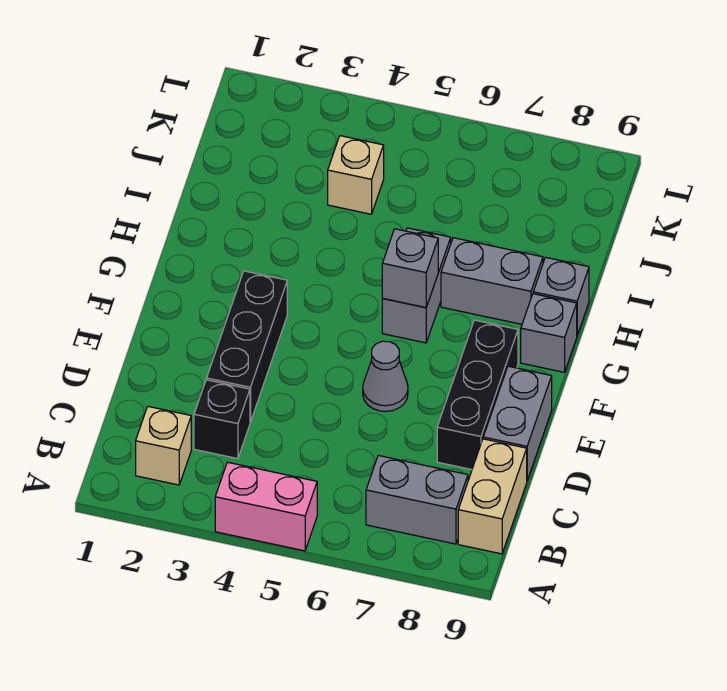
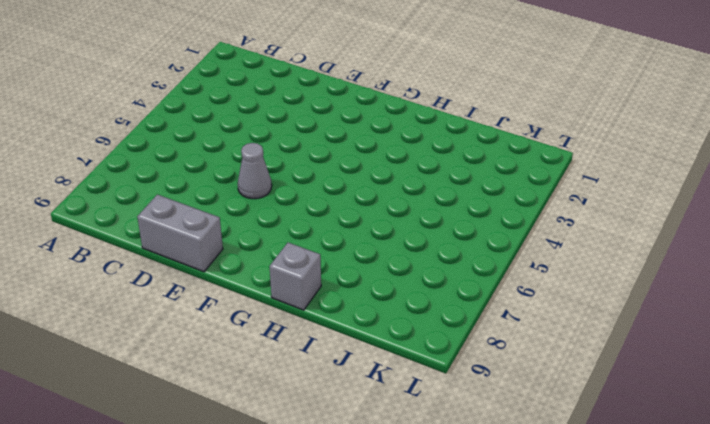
none -> pink brick A4:A5 level 1
none -> tan brick B2 level 1
none -> grey brick B7:B8 level 1

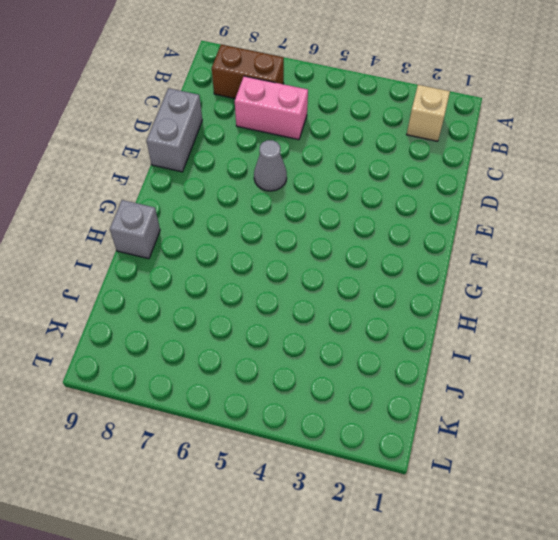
brown brick B7:B8 level 1 -> grey brick B7:B8 level 1
pink brick C6:C7 level 1 -> pink brick A4:A5 level 1
none -> tan brick B9:C9 level 1
none -> black brick C3 level 1
none -> black brick D3:F3 level 1

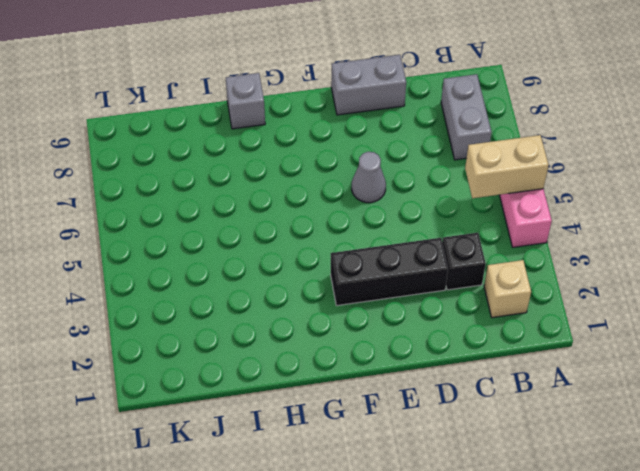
tan brick A5:B5 level 2 -> tan brick B9:C9 level 1
none -> black brick D8:F8 level 1
none -> grey brick G6:H6 level 1
none -> grey brick G9 level 1

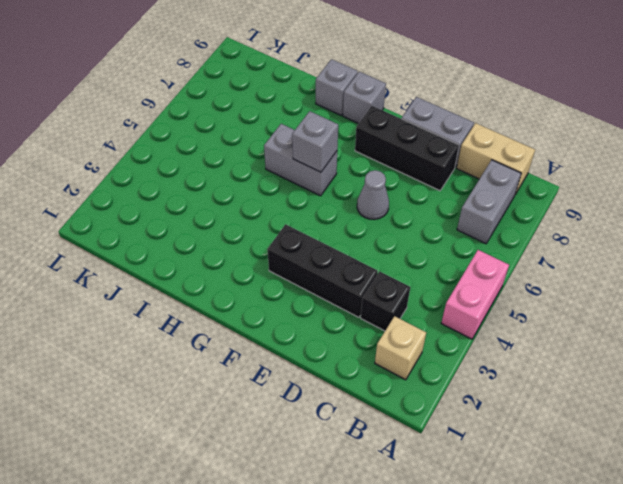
none -> grey brick H7:H8 level 1
none -> tan brick J4 level 1

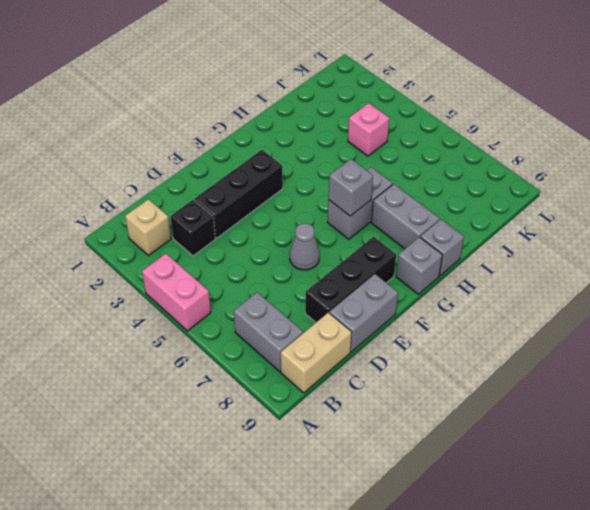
pink brick J4 level 1 -> tan brick J4 level 1

